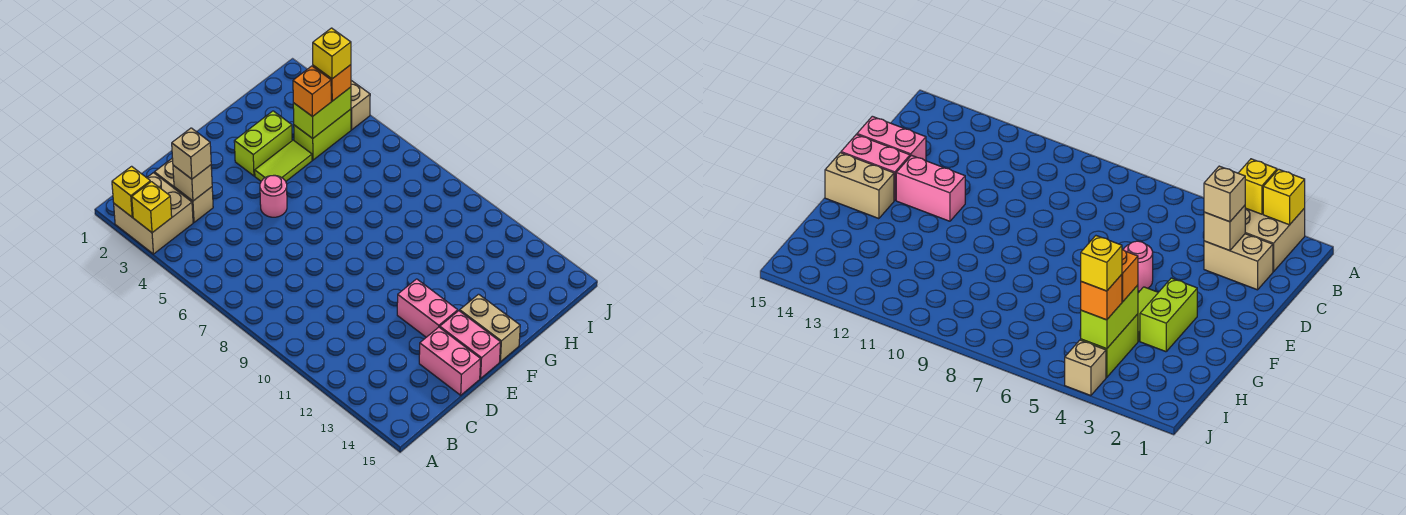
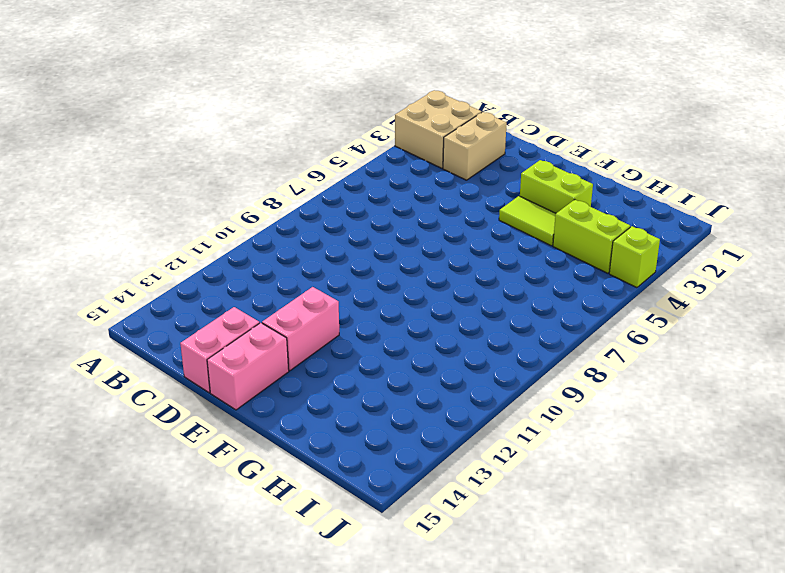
lime brick J4 level 1 -> tan brick J4 level 1
none -> pink round brick E5 level 1
none -> tan brick F14:F15 level 1
none -> yellow brick A2 level 2

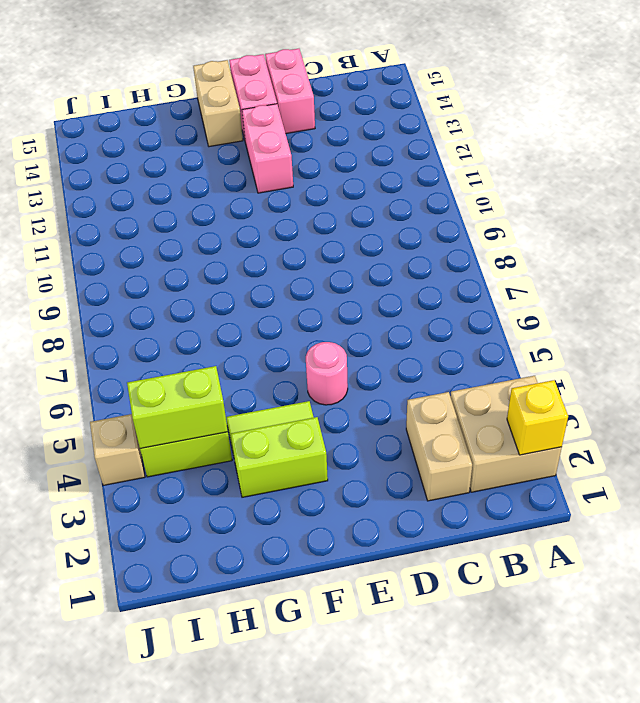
none -> yellow brick A3 level 2
none -> tan brick C3 level 2
none -> tan brick C3 level 3

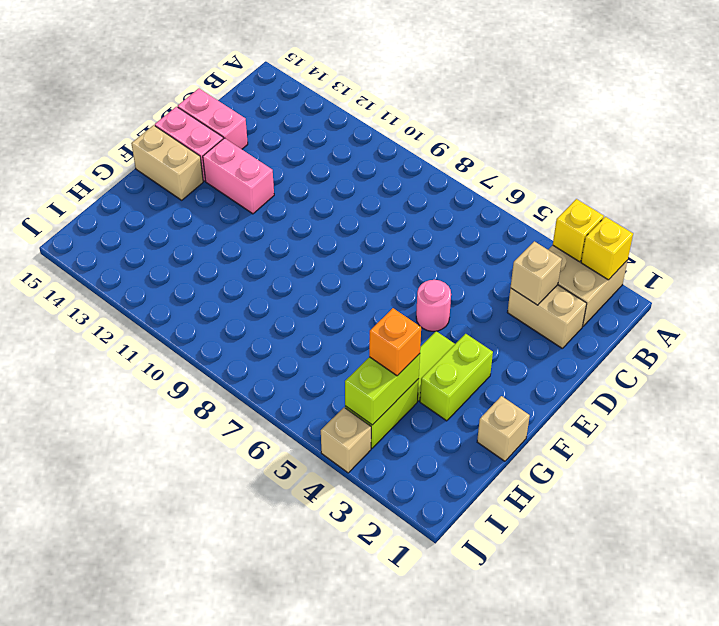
tan brick G1 level 1 -> tan brick C3 level 3
none -> orange brick I4 level 3
none -> yellow brick I4 level 4

